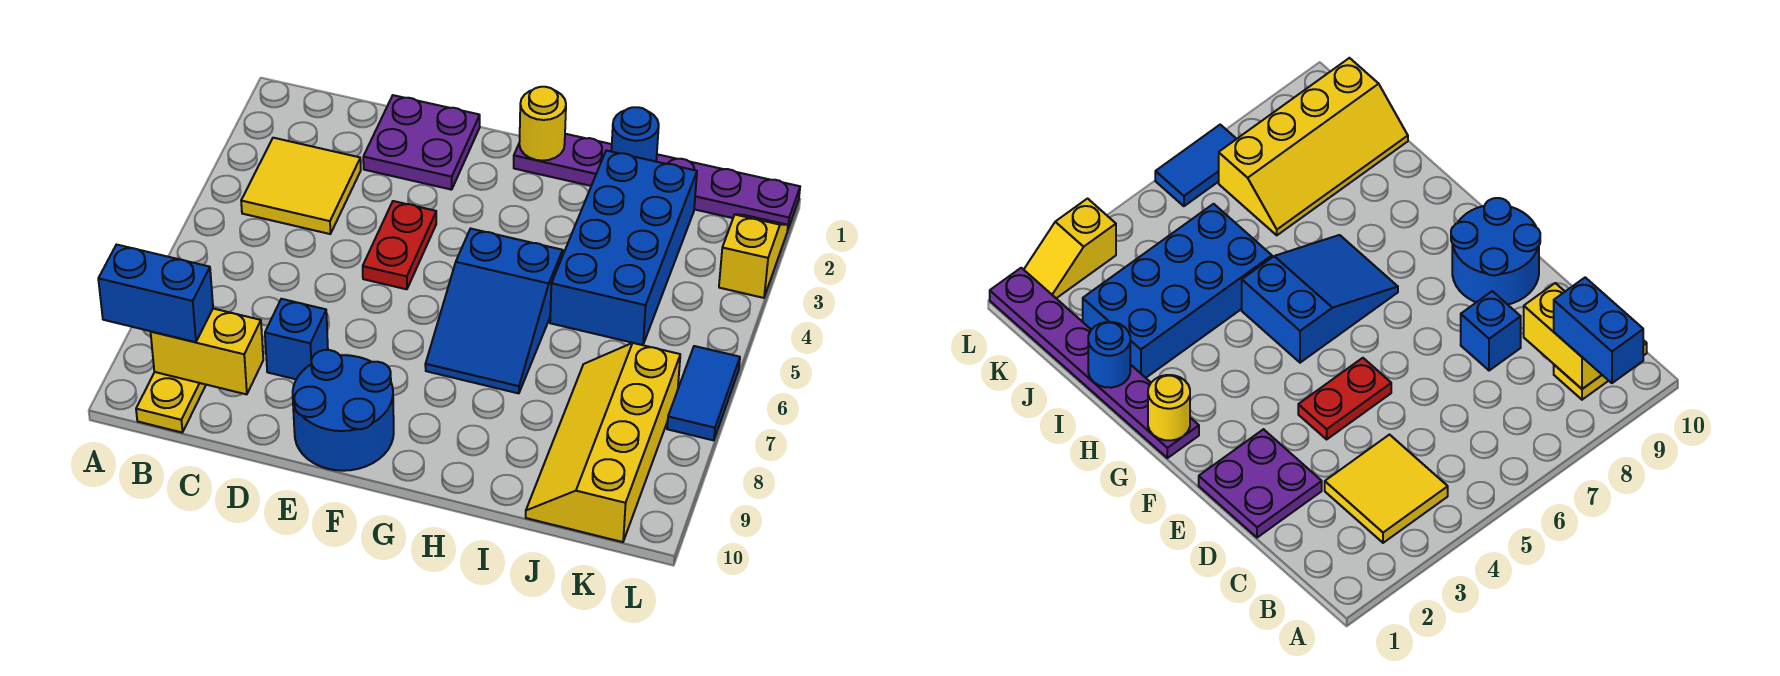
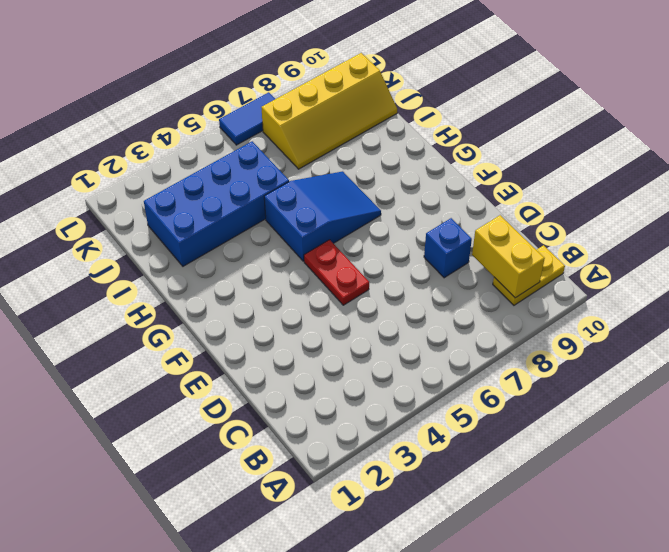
red plate E5:F5 level 1 -> red plate E4:E5 level 1
none -> yellow tile B3:C4 level 1
none -> purple plate D1:E2 level 1
none -> blue round brick E9:F10 level 1

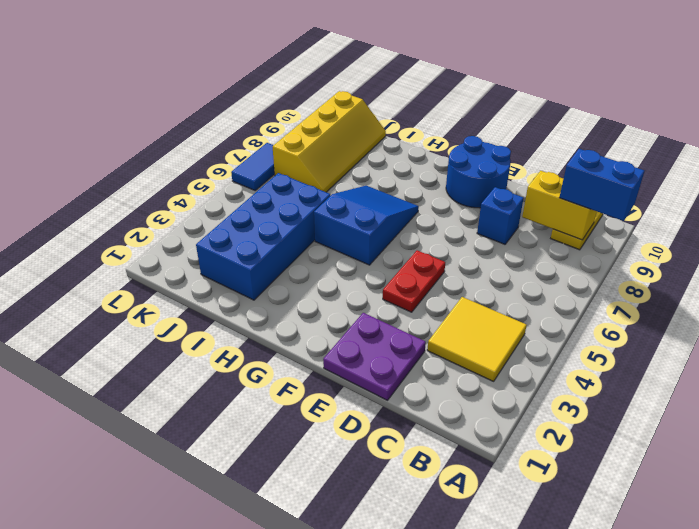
none -> purple plate G1:L1 level 1
none -> yellow slope L2:L3 level 1 top 3
none -> yellow round brick G1 level 2

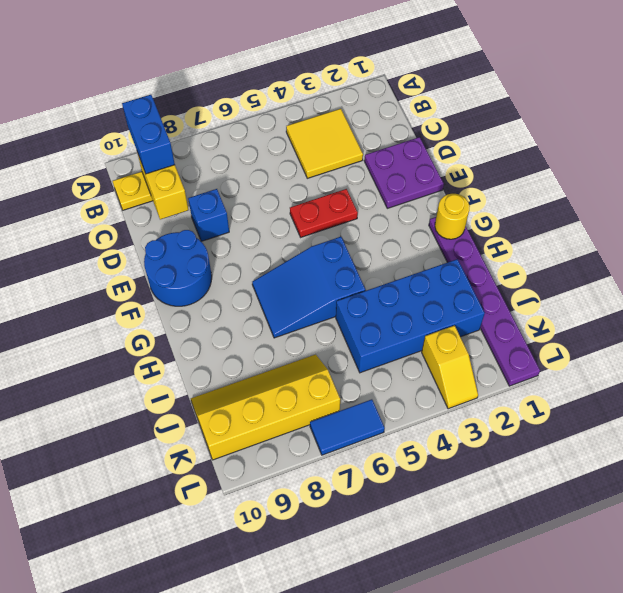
yellow slope K3:L3 level 1 top K -> yellow slope L2:L3 level 1 top 3
none -> blue round brick I1 level 2

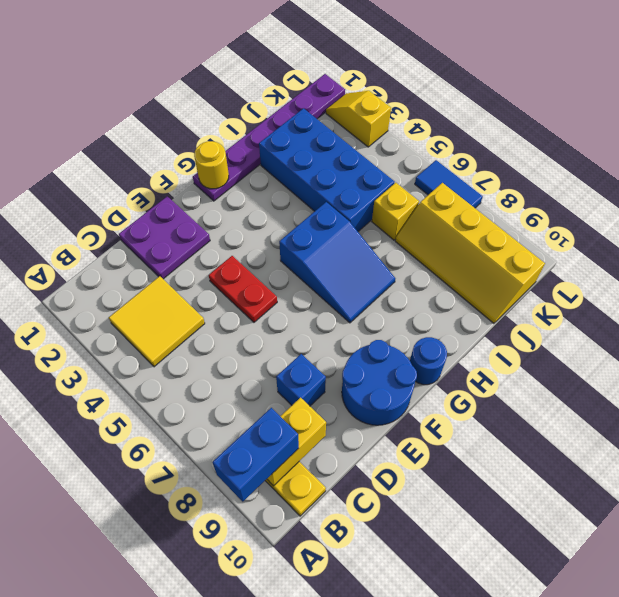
blue round brick G10 level 1 -> blue round brick I1 level 2
yellow brick J6 level 1 -> none

